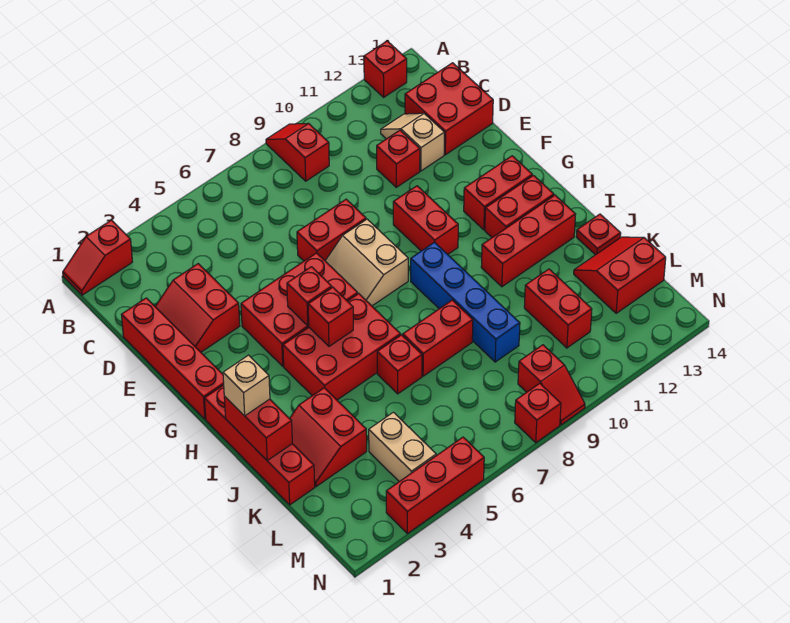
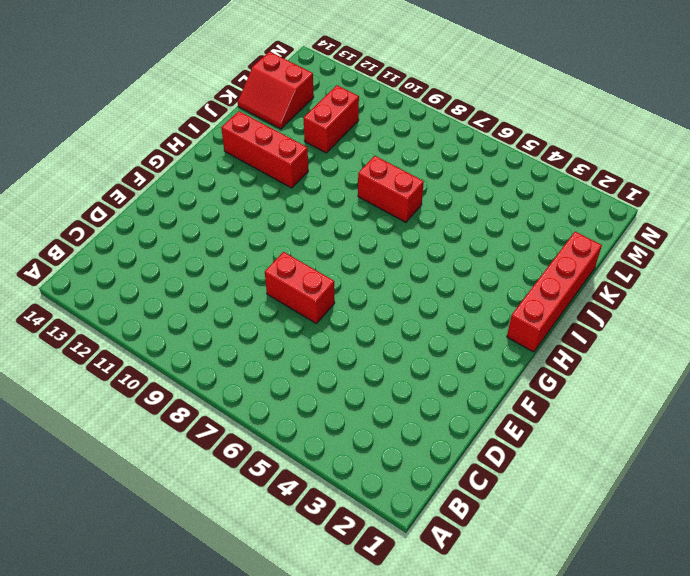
none -> red slope A1:A2 level 1 top 2
none -> red slope A9:B9 level 1 top B
none -> red brick A13 level 1
none -> tan slope C12:D12 level 1 top D

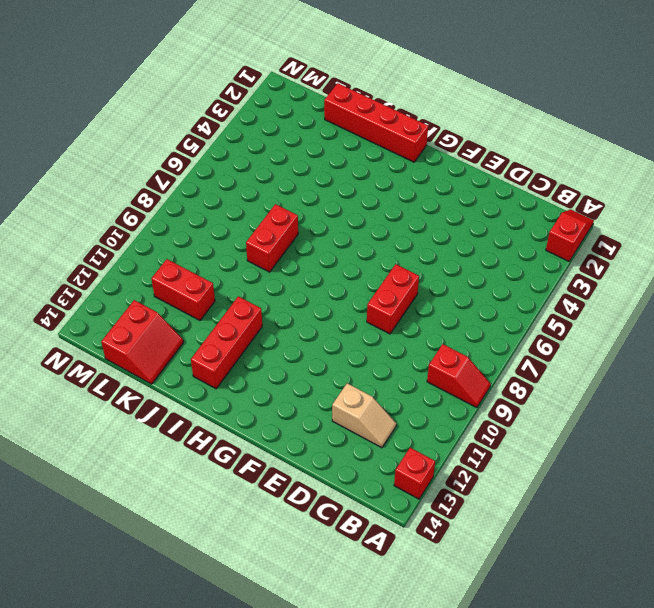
none -> red brick C13:D14 level 1
none -> red brick D1:G1 level 1
none -> red slope D2:E3 level 1 top 3
none -> red brick D11 level 1

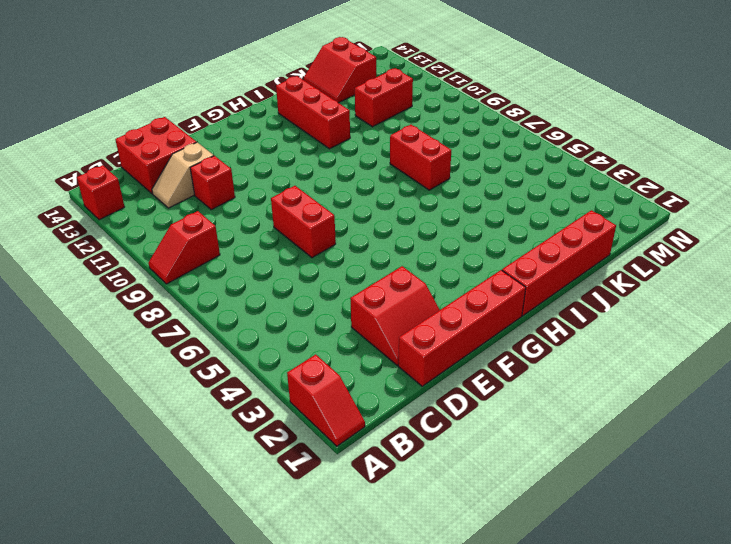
none -> red brick F4:G6 level 1
none -> tan slope F7:G8 level 1 top 8
none -> red brick F10:G10 level 1
none -> red brick G12:G13 level 1

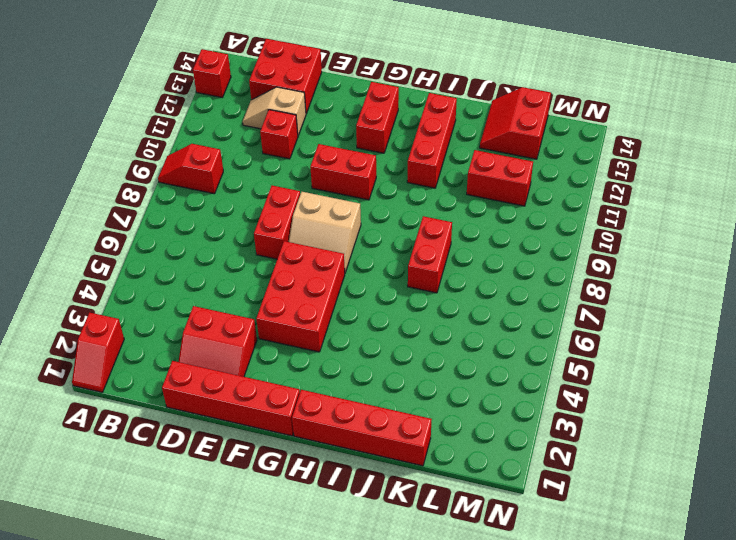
none -> red brick H4:I6 level 1
none -> blue brick H9:K9 level 1
none -> red brick H12:H13 level 1
none -> red slope J2:K3 level 1 top 3

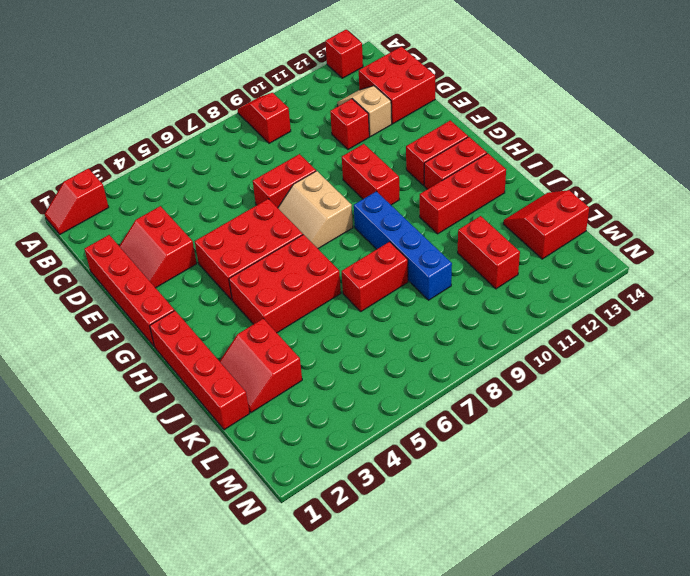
none -> red brick J6 level 1
none -> red plate J14 level 1
none -> tan brick L4:M4 level 1
none -> red slope M9:N9 level 1 top M

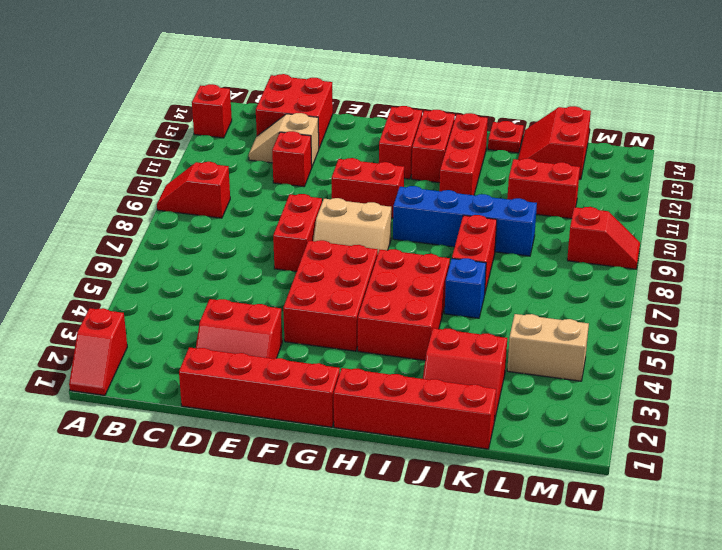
blue brick J6 level 1 -> red brick J6 level 1
none -> red brick N3:N5 level 1
none -> red brick N8 level 1
none -> red brick G5 level 2
none -> red brick H5 level 2

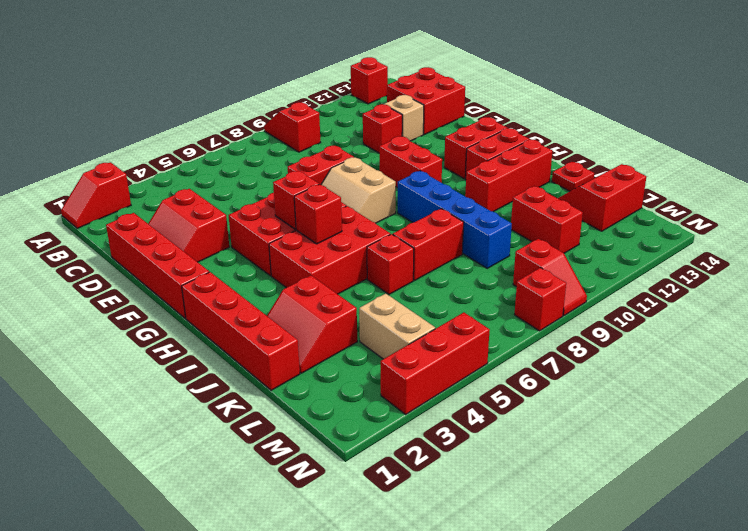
none -> red brick I1:J1 level 2
none -> tan brick I1 level 3

